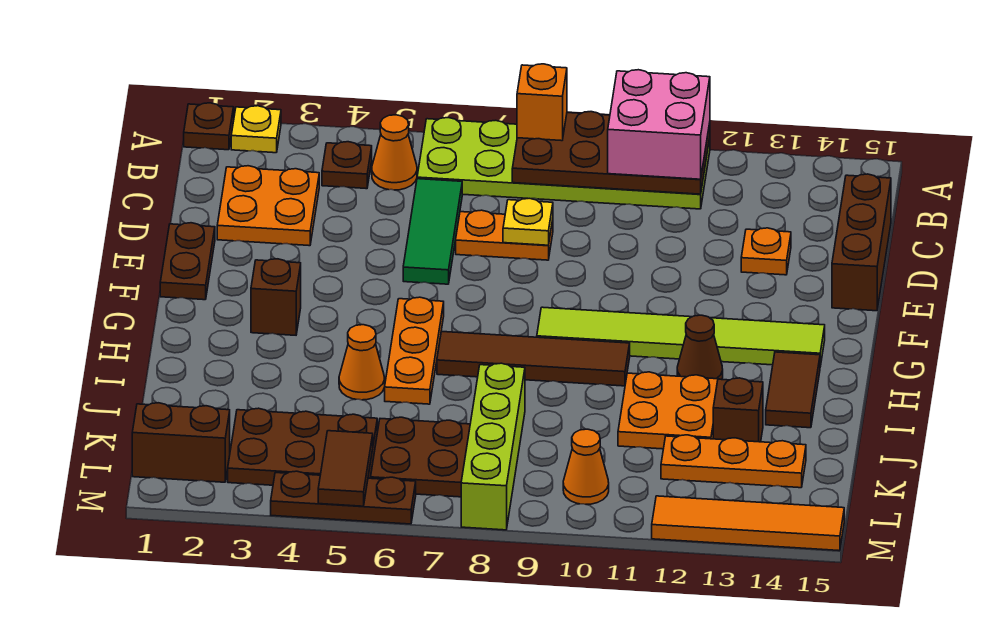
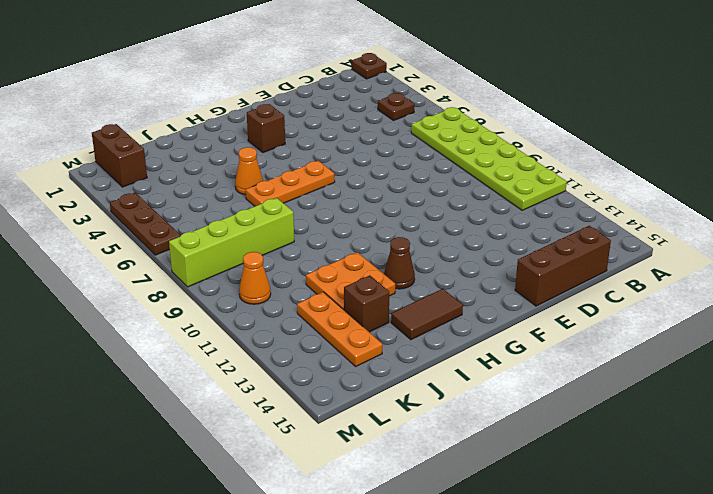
none -> yellow plate A2 level 1
none -> orange cone B5 level 1
none -> orange plate C2:D3 level 1
none -> green tile C6:E6 level 1

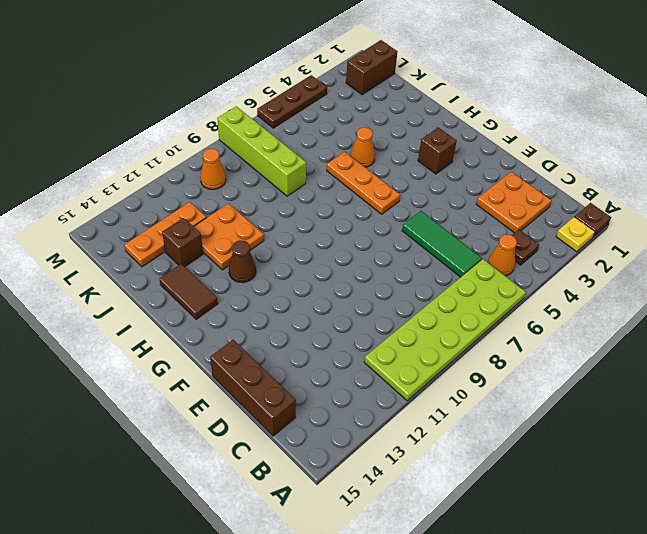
none -> orange plate D7:D8 level 1
none -> orange plate D13 level 1
none -> brown plate E1:F1 level 1
none -> lime tile G9:G14 level 1

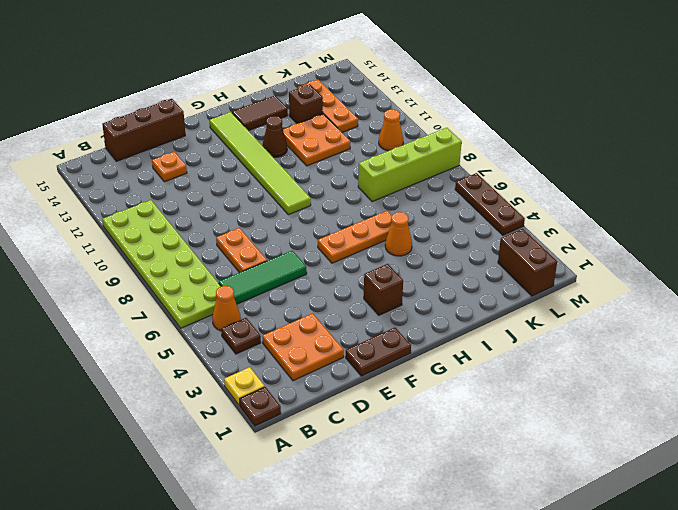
none -> brown tile H7:H10 level 1
none -> brown plate K3:L5 level 1
none -> brown plate K6:L7 level 1
none -> orange tile M12:M15 level 1

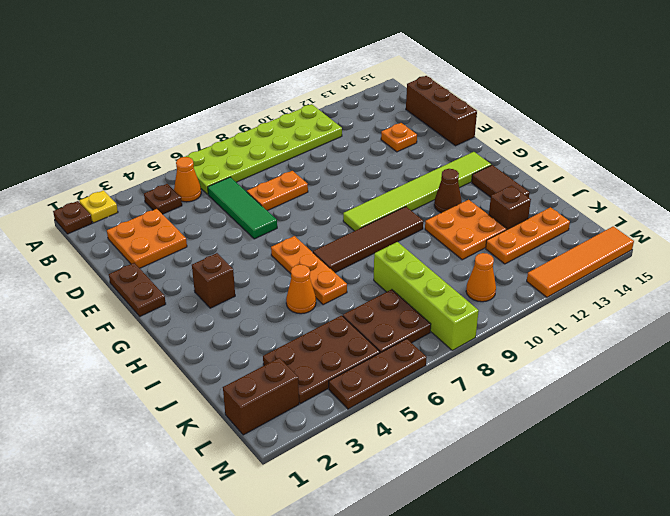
none -> brown plate A8:B11 level 2
none -> yellow plate D8 level 2
none -> brown tile L5:M5 level 2
none -> orange brick A8 level 3

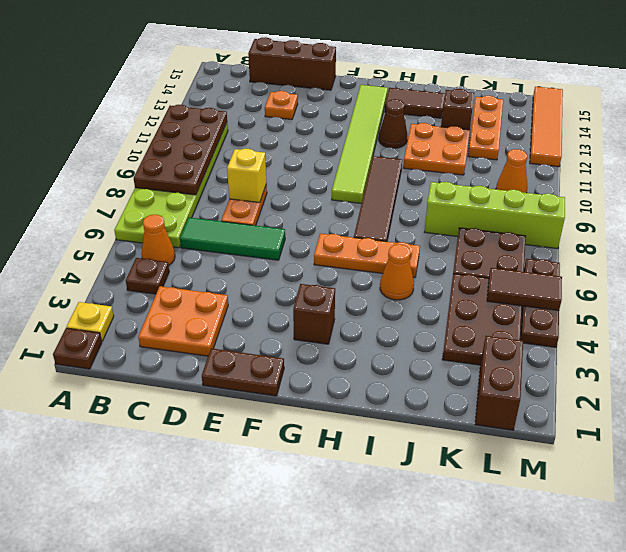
yellow brick D8 level 2 -> yellow plate D8 level 2
none -> orange brick A8 level 3
none -> pink brick A10:B11 level 3

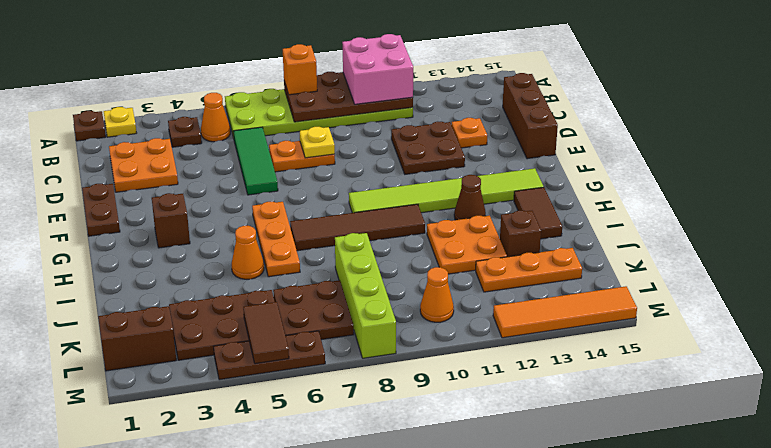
brown plate D11:E12 level 1 -> none

